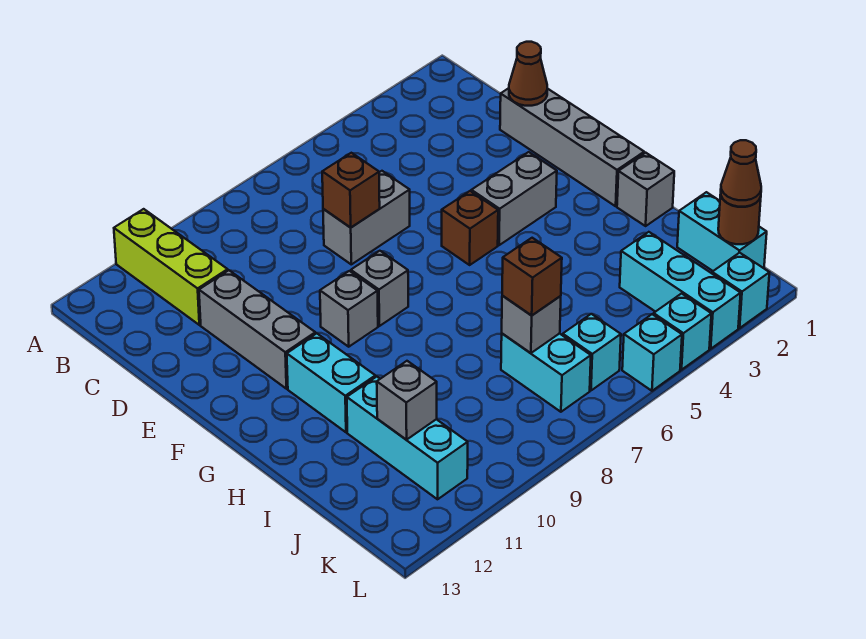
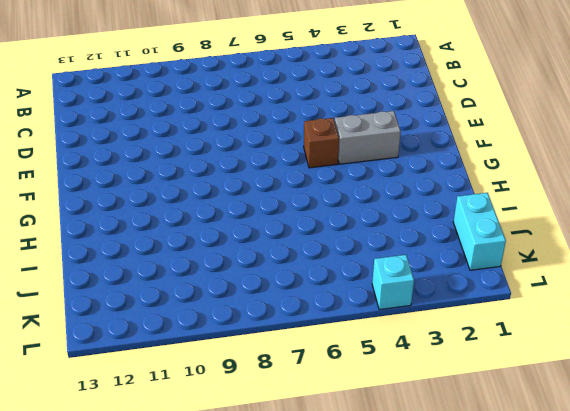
none -> lime brick A11:C11 level 1
none -> grey brick D1:G1 level 1
none -> grey brick D6:D7 level 1

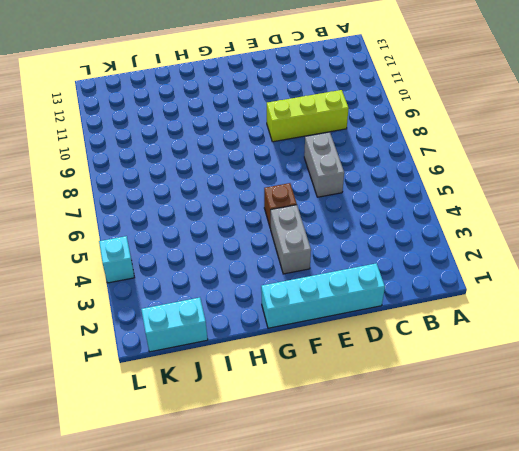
lime brick C9:E9 level 1 -> lime brick A11:C11 level 1
cyan brick D1:G1 level 1 -> grey brick D1:G1 level 1
none -> grey brick D11:F11 level 1
none -> grey brick F8 level 1
none -> grey brick F9 level 1

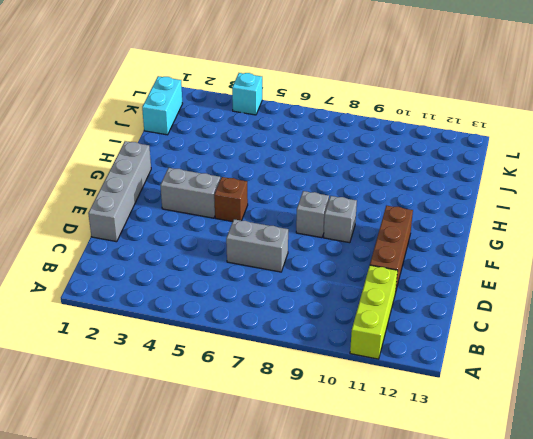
brown brick D11:F11 level 1 -> grey brick D11:F11 level 1
none -> cyan brick G11:H11 level 1
none -> grey brick H1 level 1
none -> cyan brick I11:K11 level 1

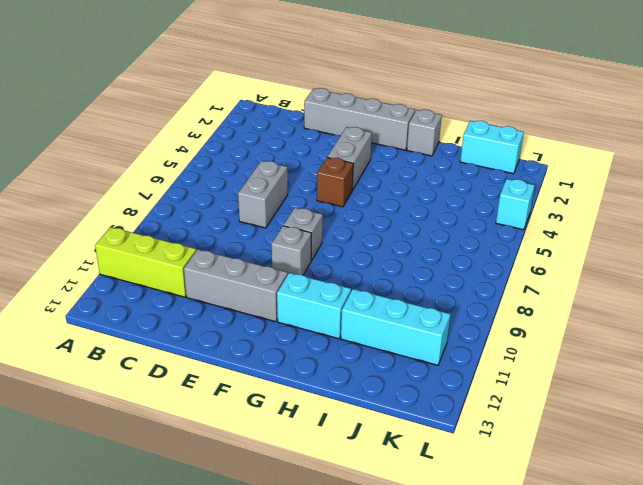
none -> cyan brick J3:L3 level 1
none -> cyan brick J7:K7 level 1
none -> cyan brick K6 level 1

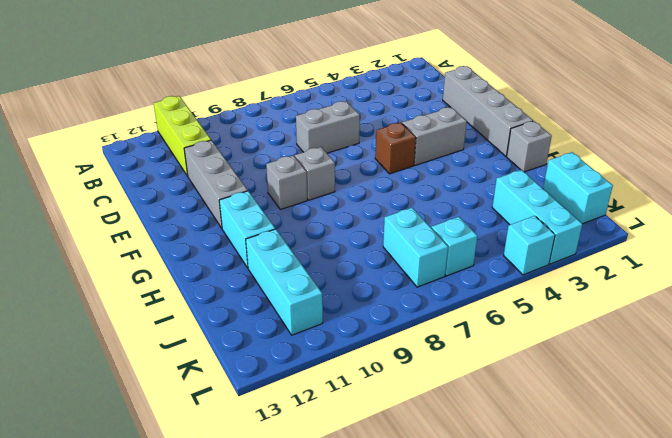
none -> cyan brick L2 level 1
none -> cyan brick L5 level 1
none -> brown cone D1 level 2

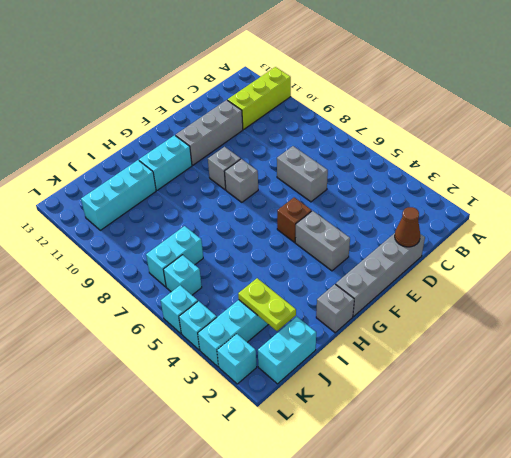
lime plate J2:J3 level 2 -> none
none -> brown brick D7 level 2
none -> grey brick J7 level 2
none -> grey brick J11 level 2

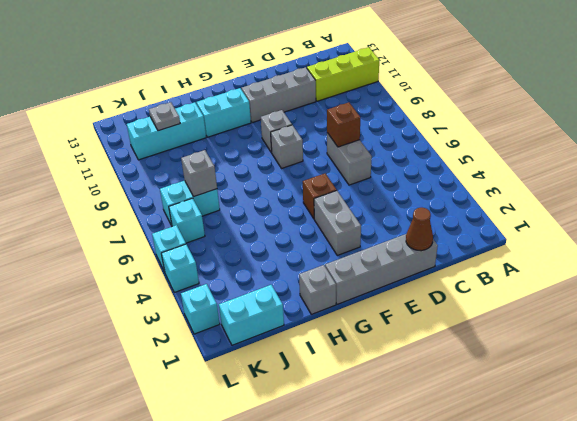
grey plate J11 level 2 -> grey brick J11 level 2
none -> cyan brick J3:L3 level 1
none -> brown round brick K1 level 2
none -> brown brick J7 level 3

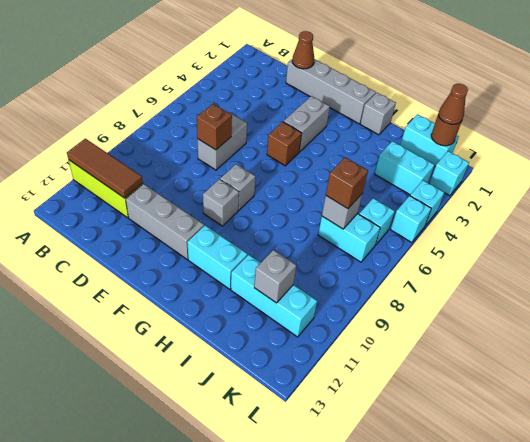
brown tile A11:C11 level 2 -> none
cyan brick J3:K3 level 1 -> cyan brick J3:L3 level 1

